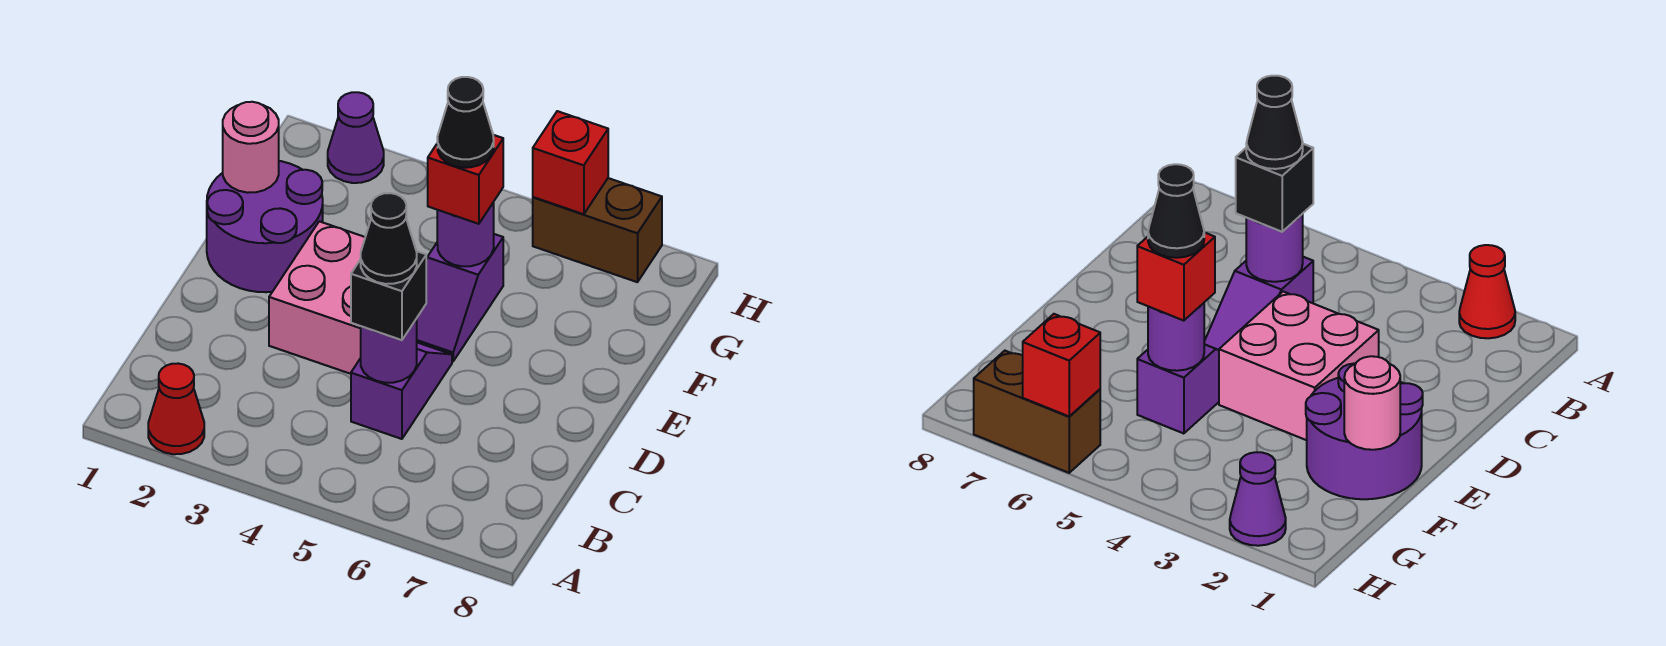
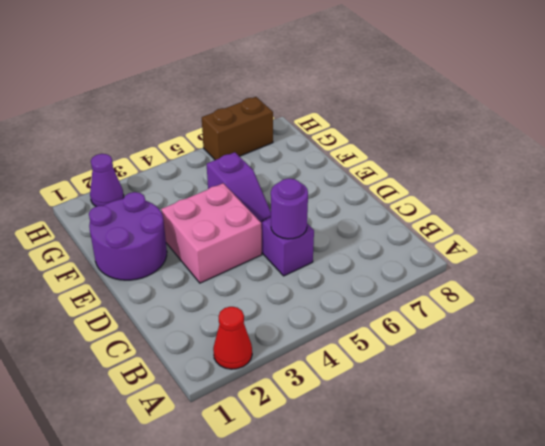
none -> pink round brick F1 level 2
none -> purple round brick F5 level 2
none -> red brick H6 level 2

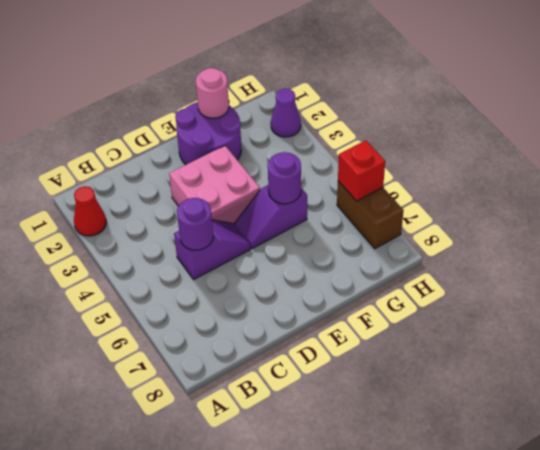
none -> black brick C5 level 3
none -> red brick F5 level 3
none -> black cone C5 level 4

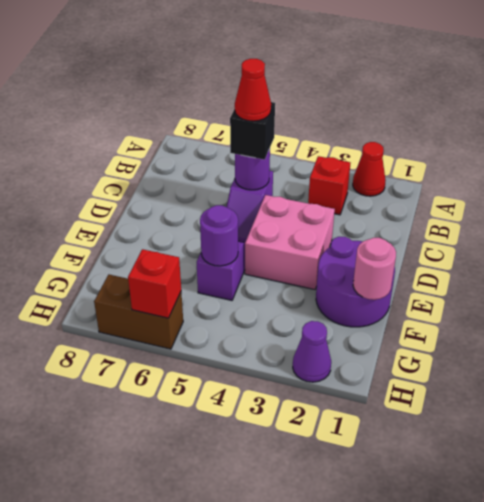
red brick B3 level 1 -> red brick F5 level 3
red cone C5 level 4 -> black cone C5 level 4
none -> black cone F5 level 4

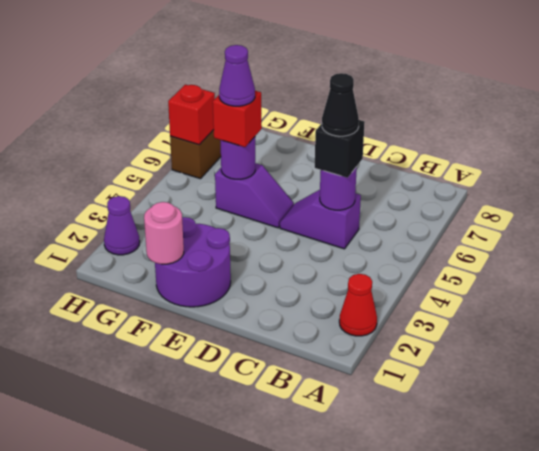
purple cone F5 level 4 -> black cone F5 level 4
none -> pink brick D3:E4 level 1

